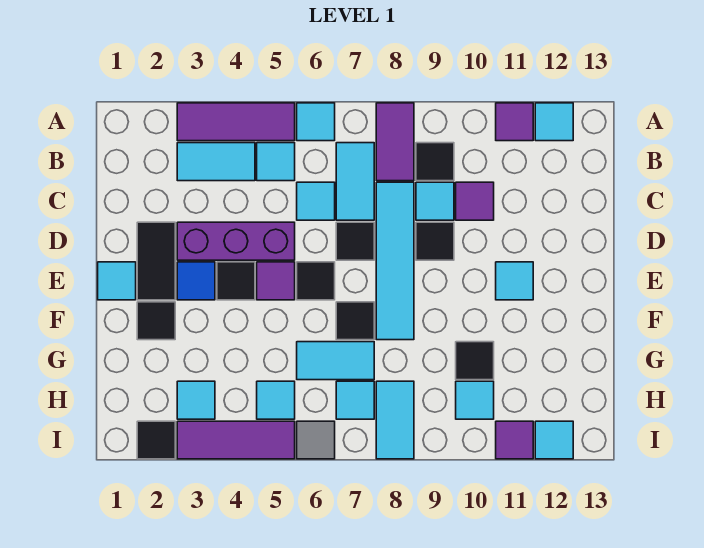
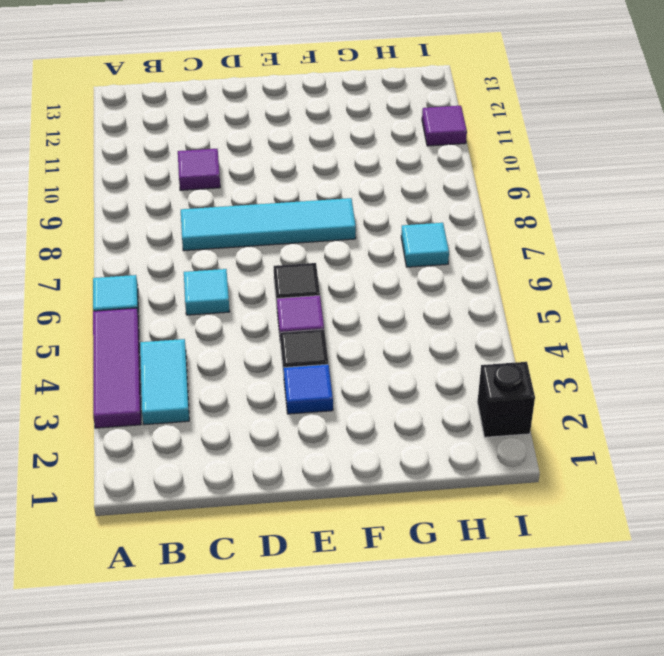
black brick I2 level 1 -> black tile I2 level 1
none -> purple tile A8:B8 level 1
none -> purple tile A11 level 1
none -> cyan tile A12 level 1
none -> cyan tile B5 level 1

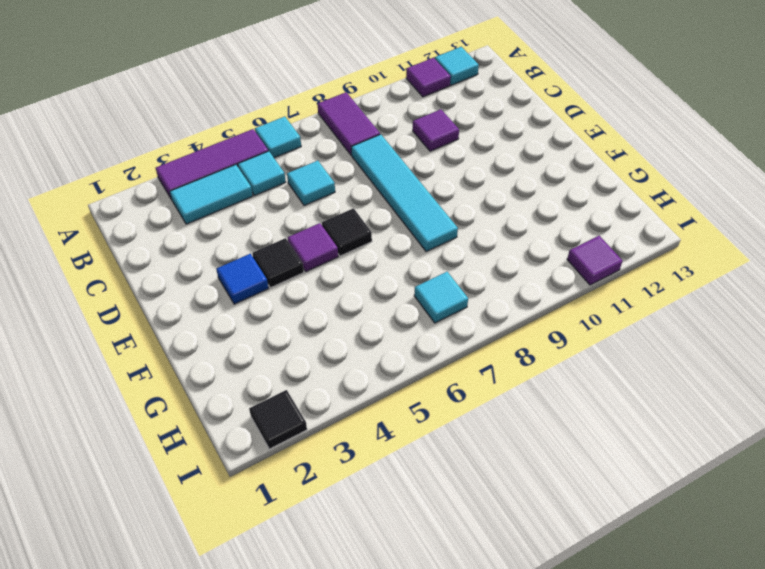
none -> cyan tile B7:C7 level 1
none -> black tile B9 level 1
none -> cyan tile C9 level 1
none -> black tile D2:E2 level 1

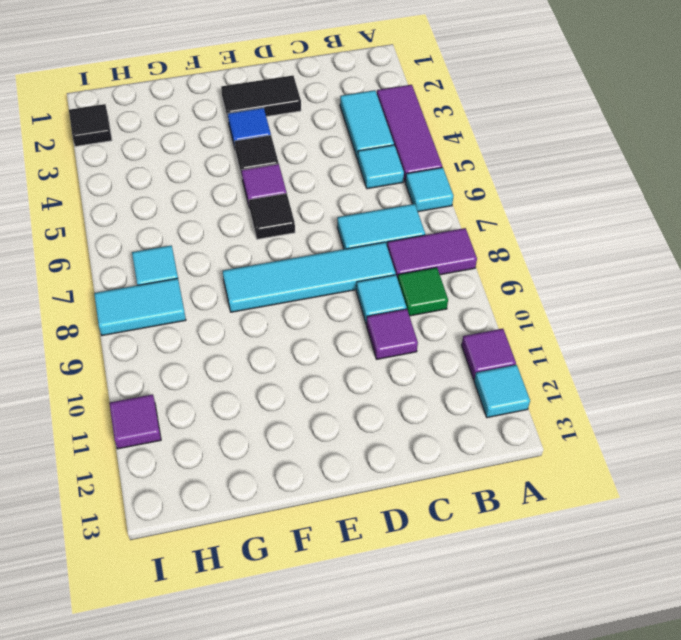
green tile B9 level 1 -> black tile B9 level 1
none -> cyan tile C6 level 1
none -> purple brick D3:D5 level 1
none -> black tile D7 level 1
none -> black tile D9 level 1

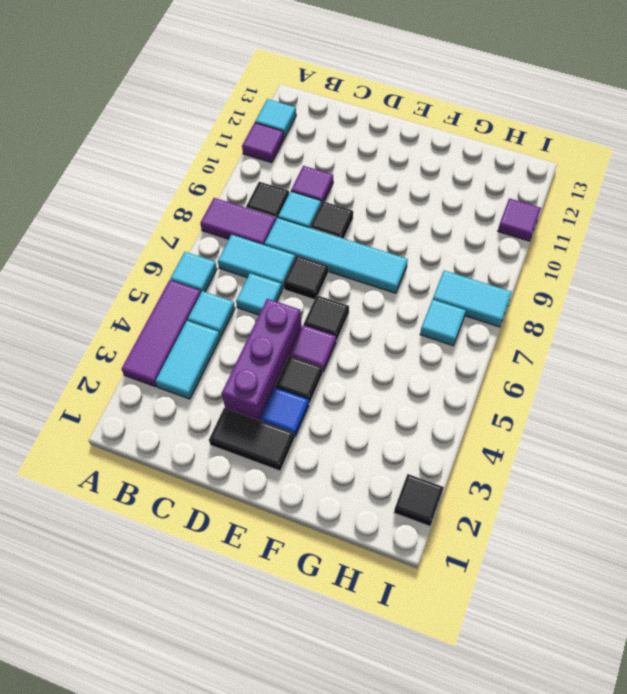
none -> cyan tile E1 level 1
none -> cyan tile E11 level 1
none -> black tile F2 level 1
none -> black tile F7 level 1

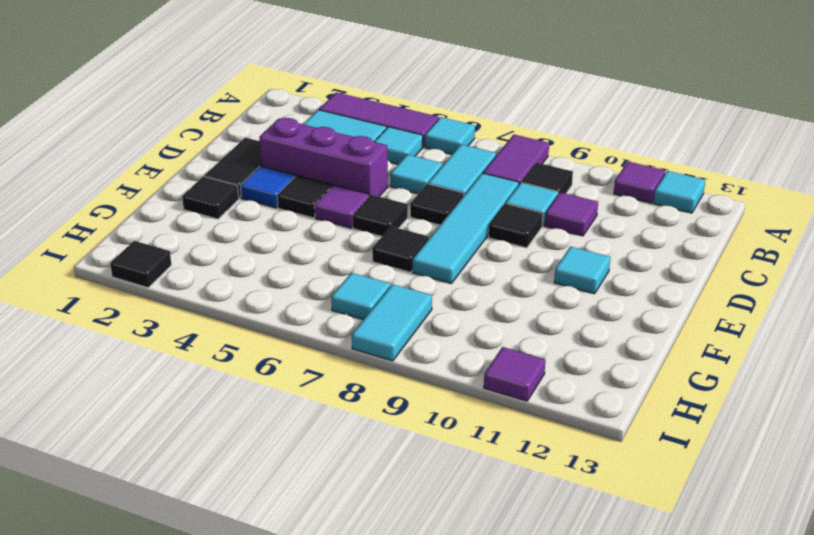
none -> cyan tile E1 level 1
none -> cyan tile G6:G7 level 1
none -> black tile G10 level 1
none -> cyan tile H3 level 1

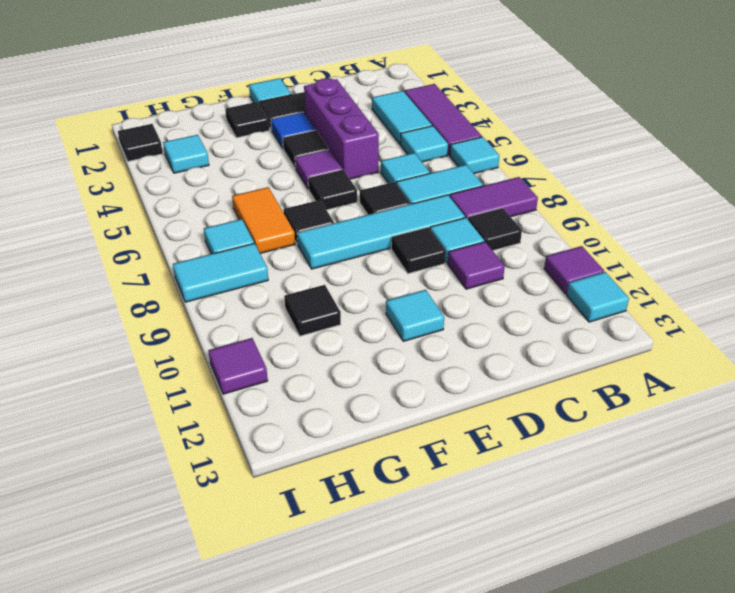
orange tile G6:G7 level 1 -> cyan tile G6:G7 level 1
none -> cyan tile H5 level 1
none -> cyan tile H10 level 1
none -> purple tile I3:I5 level 1
none -> grey tile I6 level 1

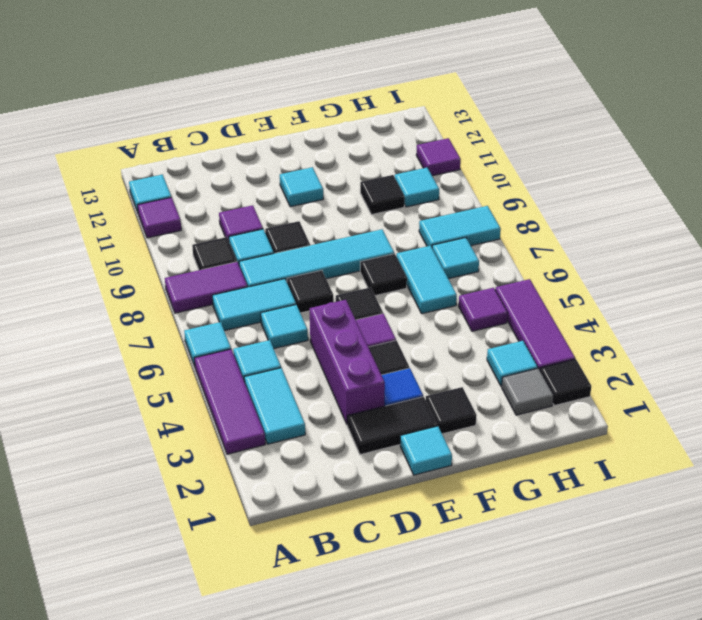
grey tile H2 level 1 -> grey tile I6 level 1
purple tile H5 level 1 -> cyan tile H5 level 1
none -> cyan tile I12 level 1

